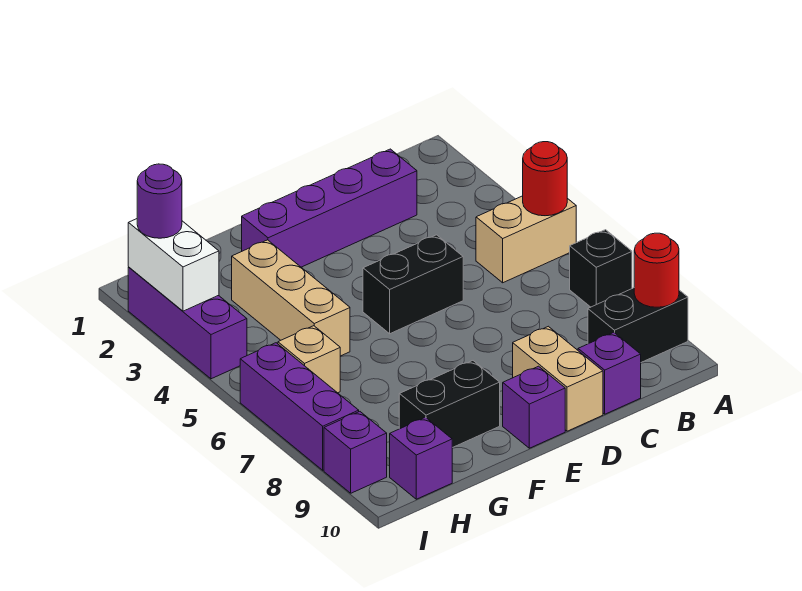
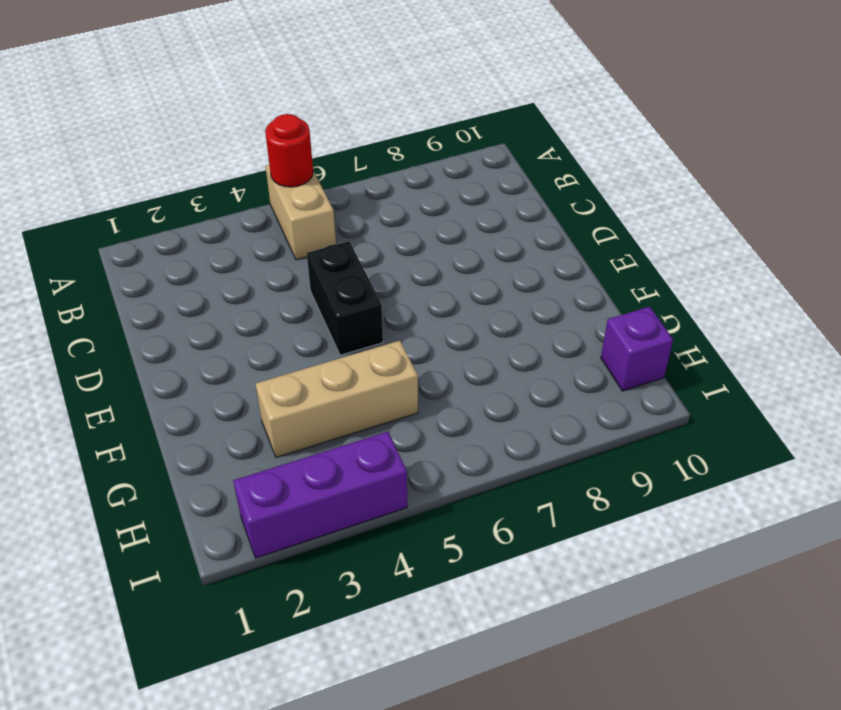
none -> black brick A7 level 1
none -> black brick A9:B9 level 1
none -> purple brick C2:F2 level 1

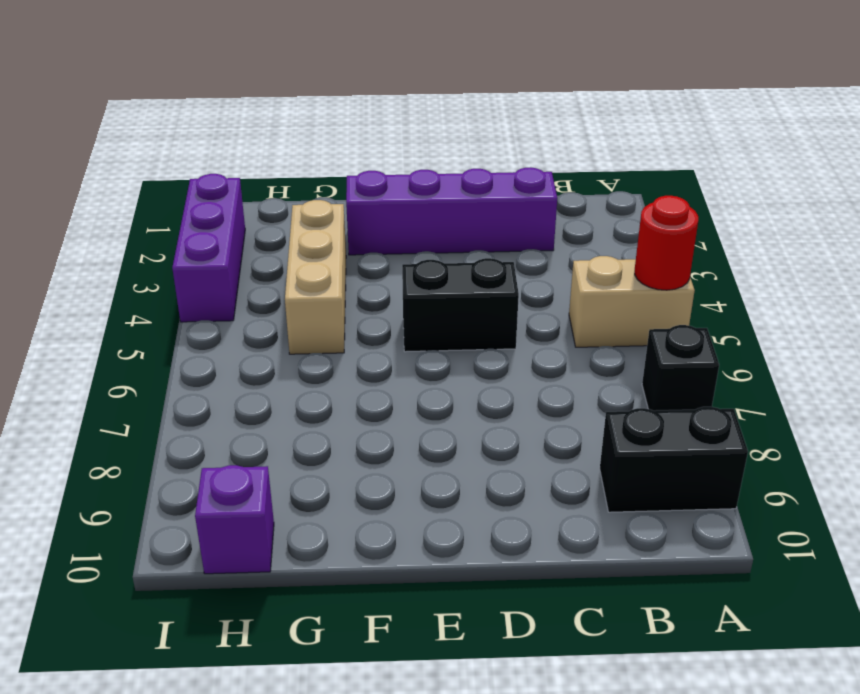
none -> purple brick C10 level 1
none -> tan brick D9:D10 level 1
none -> purple brick E10 level 1

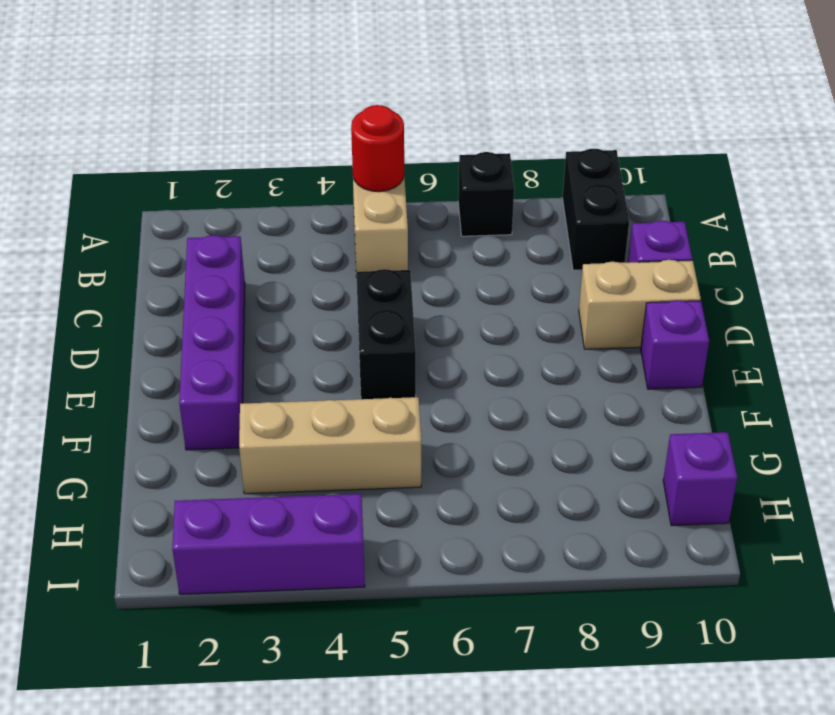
none -> black brick F9:G9 level 1
none -> tan brick H6 level 1
none -> purple brick I6:I8 level 1

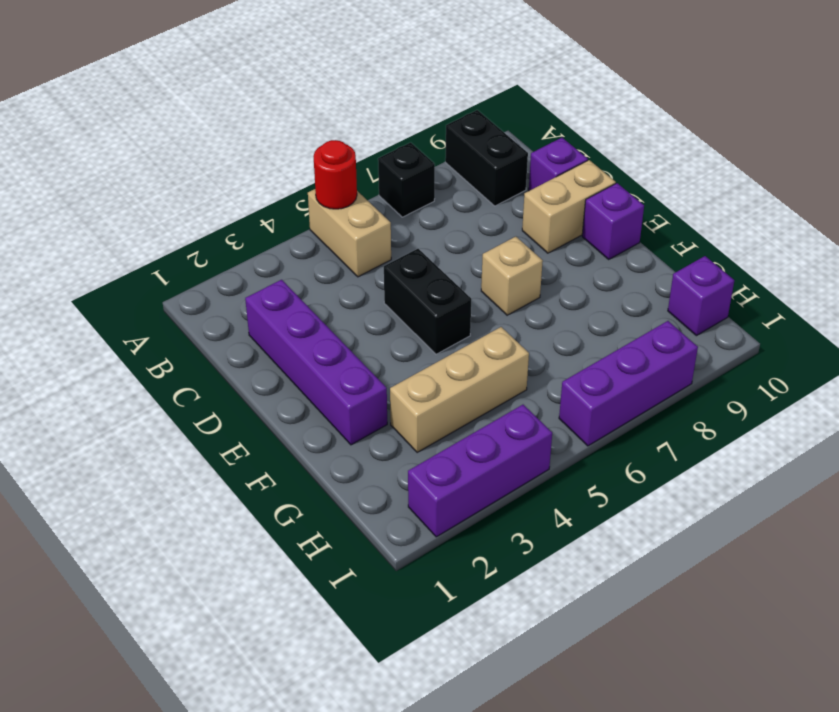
tan brick E7 level 1 -> tan brick H6 level 1
none -> black brick F9:G9 level 1
none -> purple brick I9 level 1
none -> red round brick A9 level 2

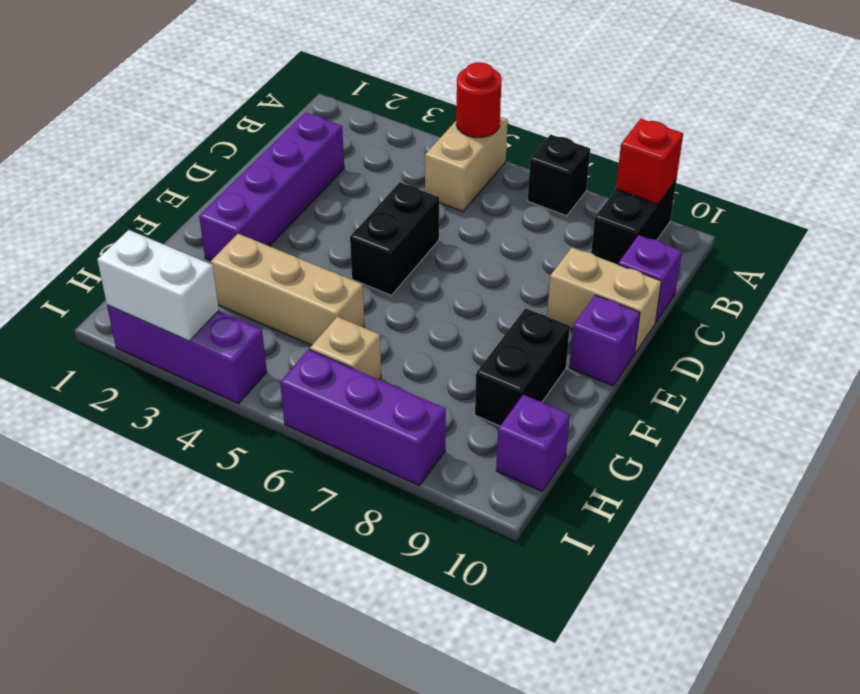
red brick A9 level 2 -> red round brick A9 level 2
none -> purple brick I9 level 1
none -> purple round brick I2 level 3

